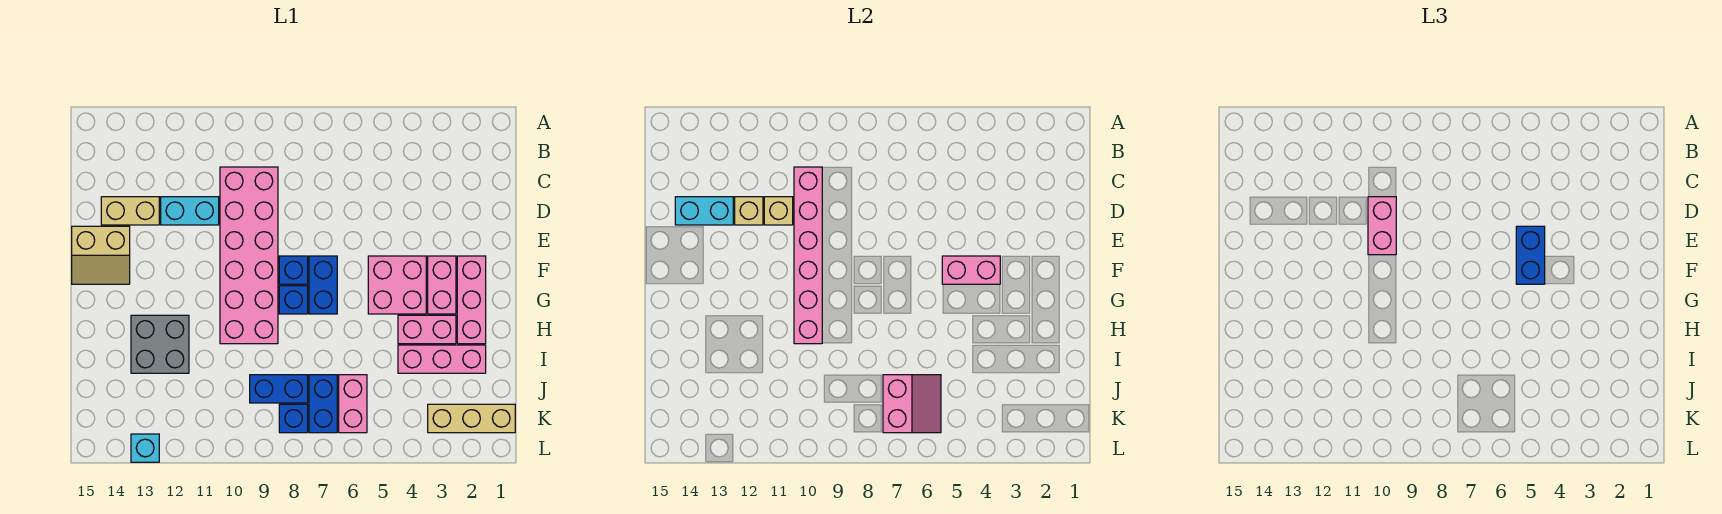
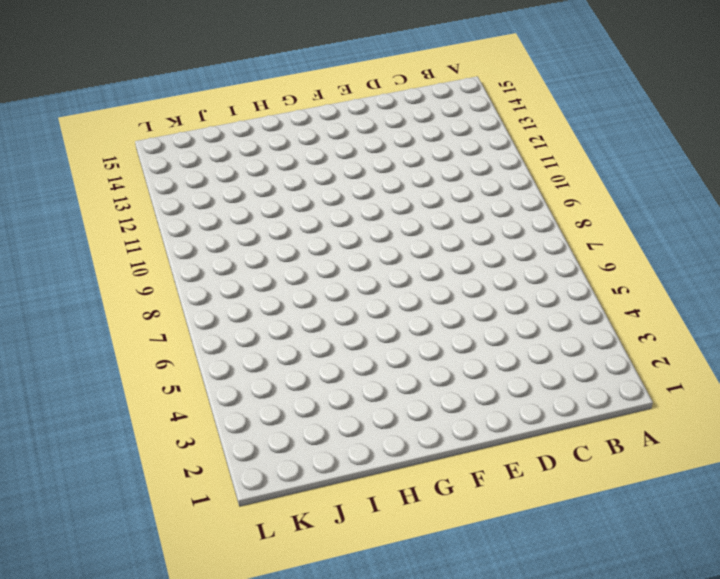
none -> pink brick C9:H10 level 1
none -> cyan brick D11:D12 level 1
none -> tan brick D13:D14 level 1

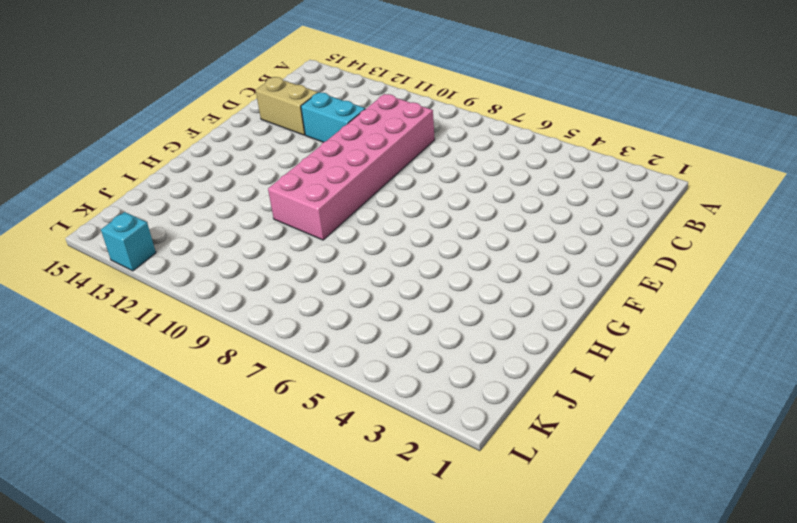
none -> tan slope E14:F15 level 1 top E
none -> pink brick F2:H2 level 1
none -> pink brick F3:G3 level 1

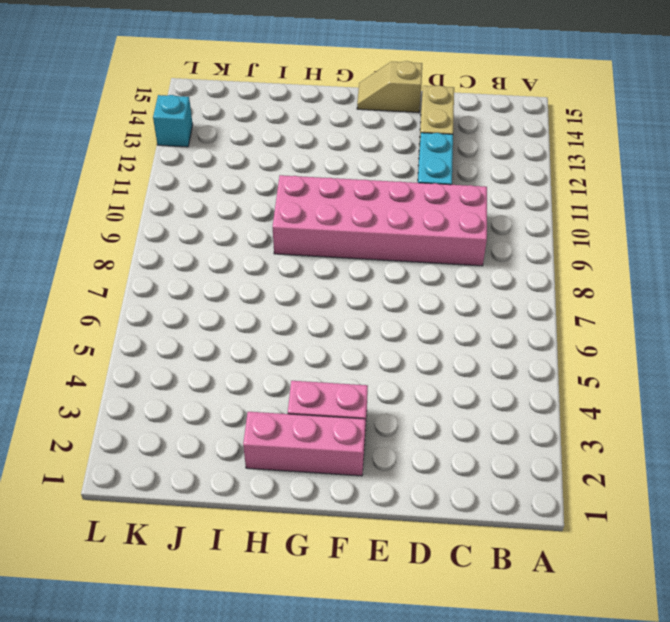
tan slope E15:F15 level 1 top E -> tan slope E14:F15 level 1 top E
none -> pink brick F4:G5 level 1
none -> blue brick F7:G7 level 1
none -> blue brick F8 level 1

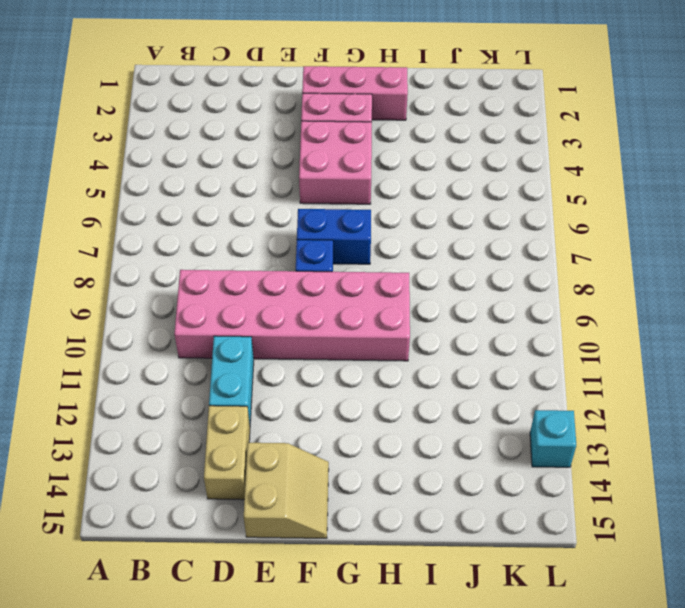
none -> blue brick G8 level 1
none -> pink brick H3:H4 level 1
none -> grey brick H12:I13 level 1

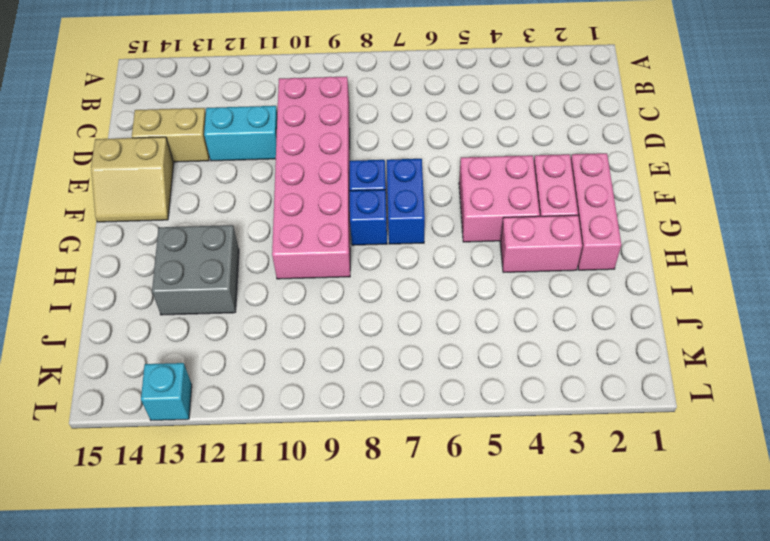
none -> pink brick I2:I4 level 1
none -> pink brick J6:K6 level 1
none -> blue brick J7:K7 level 1

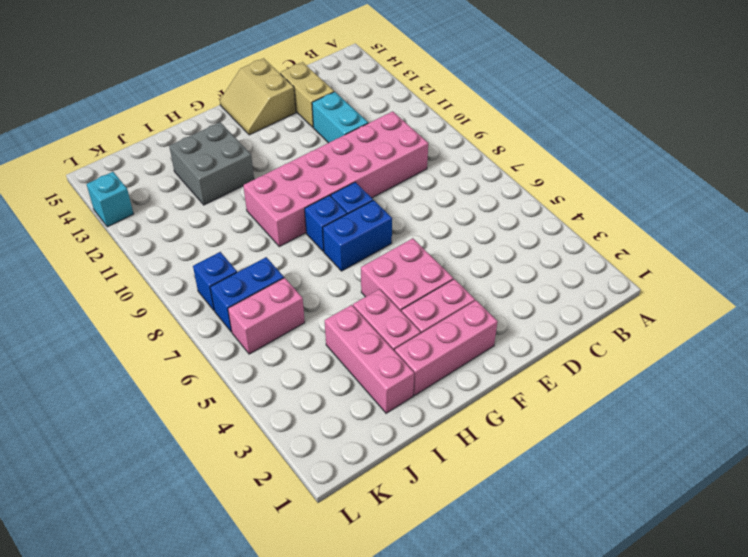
none -> blue brick J8:J9 level 1
none -> tan brick K1:K3 level 1
none -> pink brick C10:H10 level 2

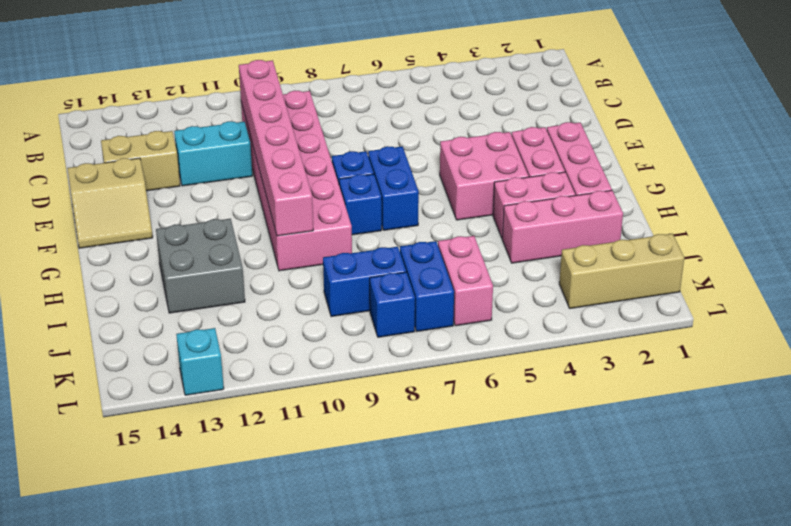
none -> tan brick D11 level 2
none -> tan brick D12 level 2
none -> cyan brick D13:D14 level 2

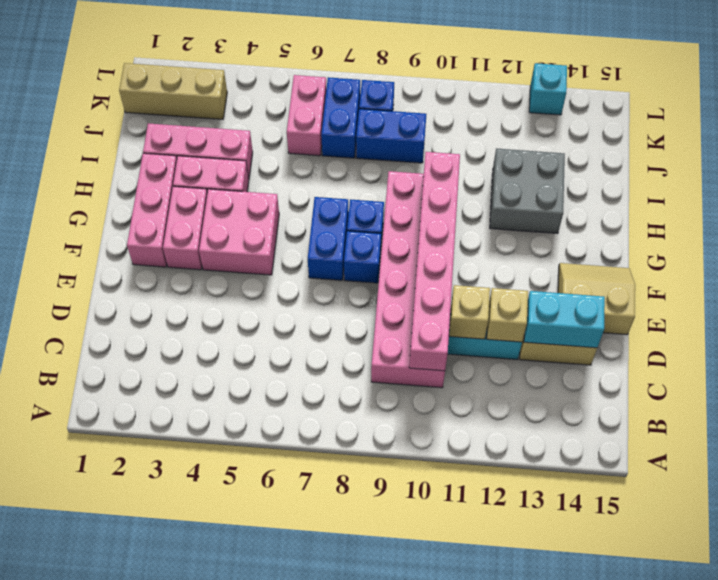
none -> pink brick F4:F5 level 2
none -> pink slope J6:K7 level 2 top 7
none -> pink brick D10:E10 level 3

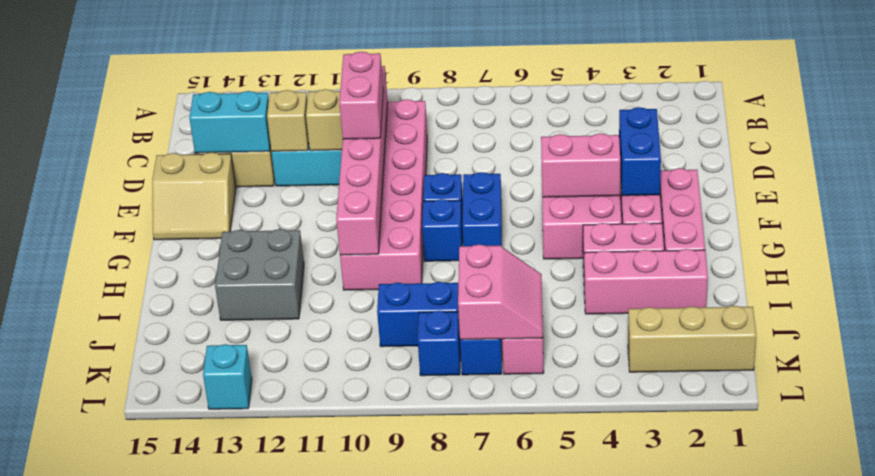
blue brick E3:F3 level 2 -> blue brick E5:F5 level 3

